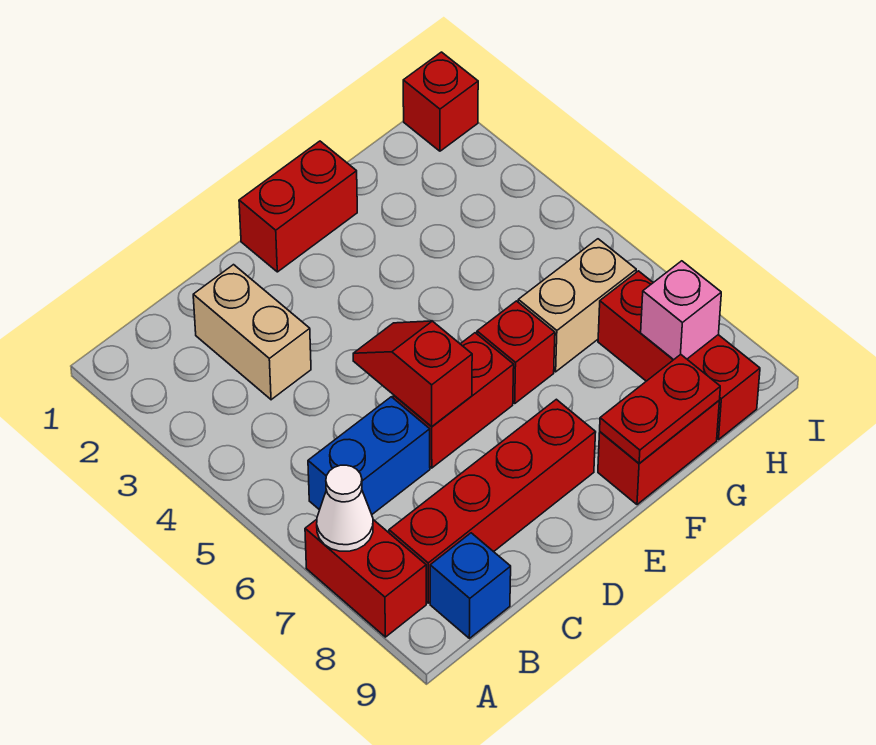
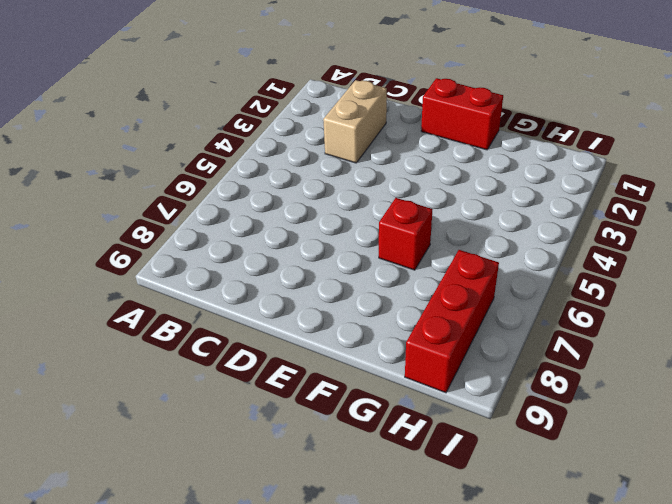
none -> red brick A7:A8 level 1
none -> blue brick B6:C6 level 1
none -> red brick B8:E8 level 1

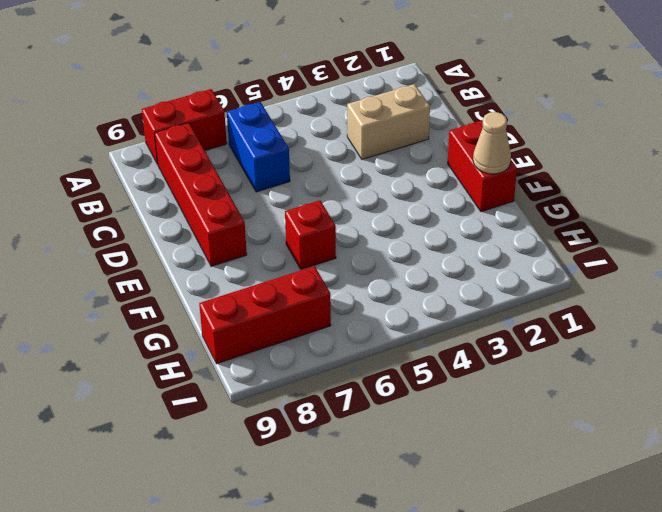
tan cone F1 level 2 -> none
none -> blue brick B9 level 1
none -> red brick D6:E6 level 1
none -> red brick F9:G9 level 1

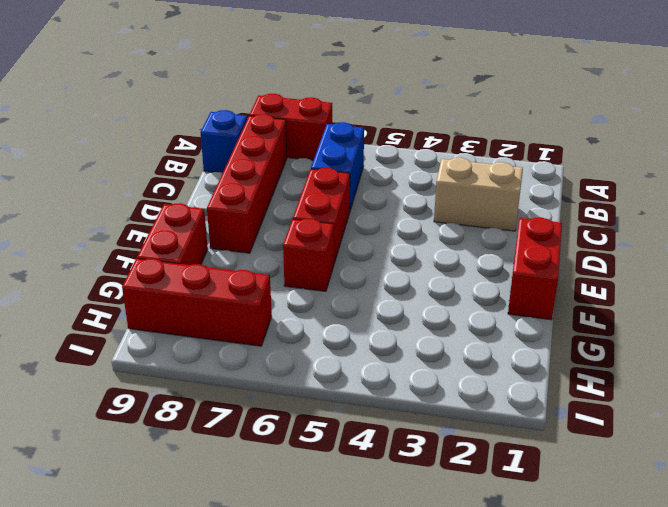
none -> tan brick G6:H6 level 1
none -> red brick I1 level 1
none -> white cone A7 level 2

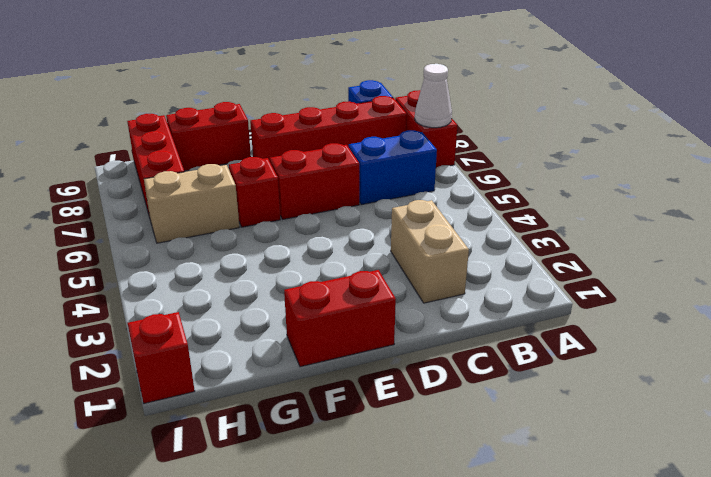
none -> red slope D5:D6 level 2 top 6
none -> red plate F9:G9 level 2
none -> pink brick H8 level 2

